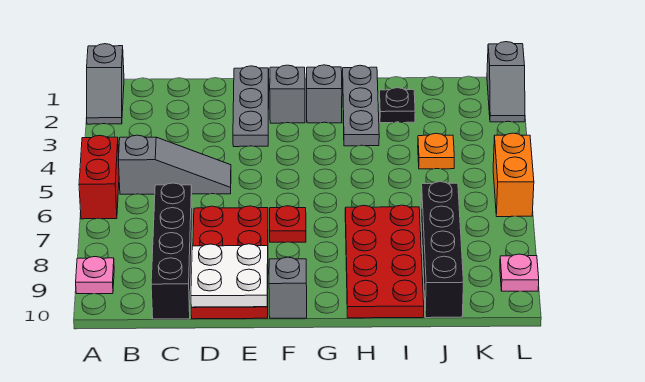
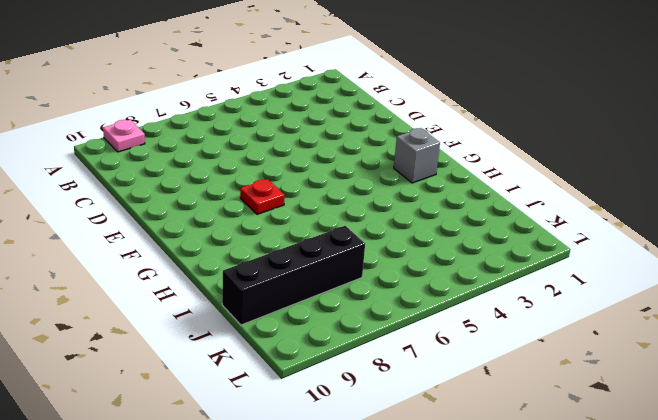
none -> grey slope A1:A2 level 1 top 1
none -> red brick A5:A6 level 1
none -> grey slope B5:D5 level 1 top B

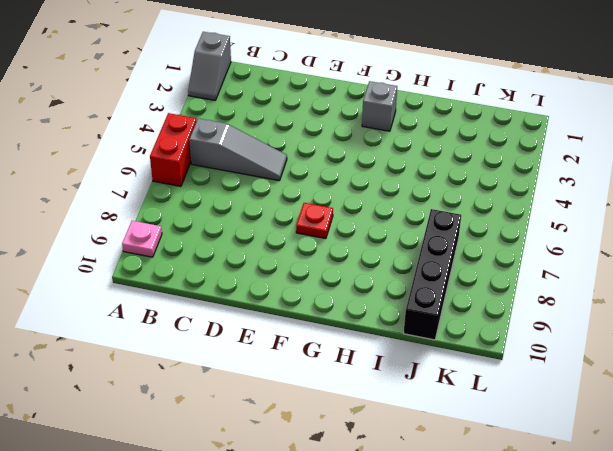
none -> black brick C7:C10 level 1
none -> red plate D7:E10 level 1
none -> grey plate E1:E3 level 1

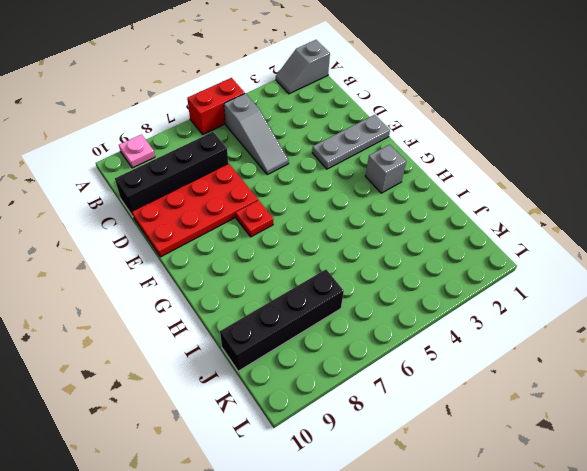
none -> grey brick F2 level 1
none -> grey brick F10 level 1
none -> grey plate H1:H3 level 1

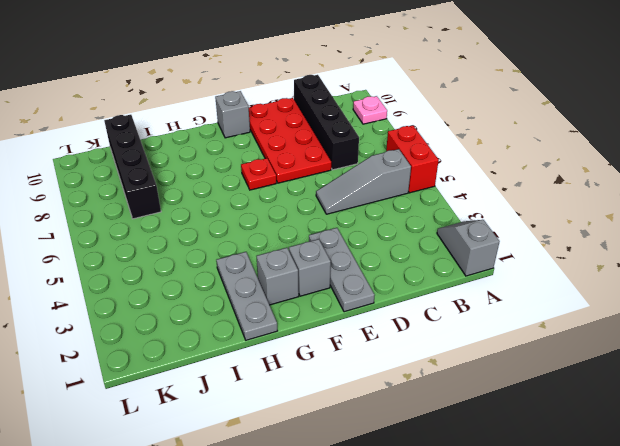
none -> red plate H7:I10 level 1
none -> black plate I2 level 1
none -> orange plate J4 level 1

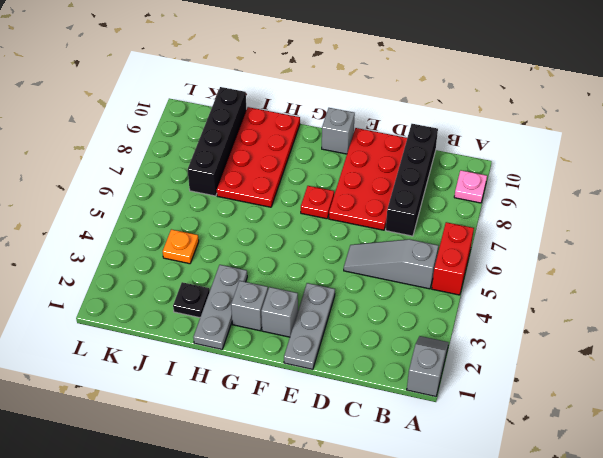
none -> grey slope L1:L2 level 1 top 1
none -> orange brick L5:L6 level 1
none -> pink plate L9 level 1

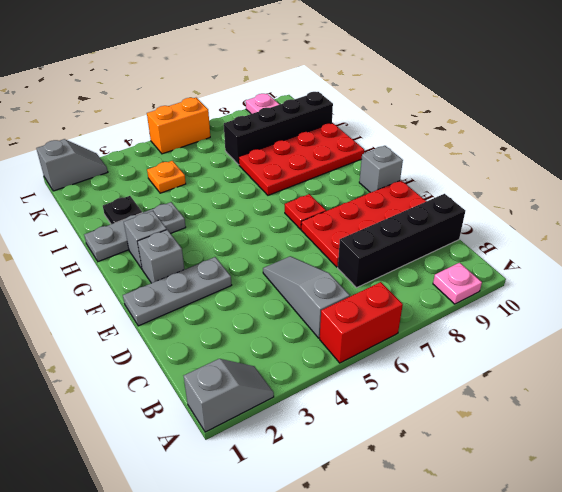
none -> white plate D9:E10 level 2

